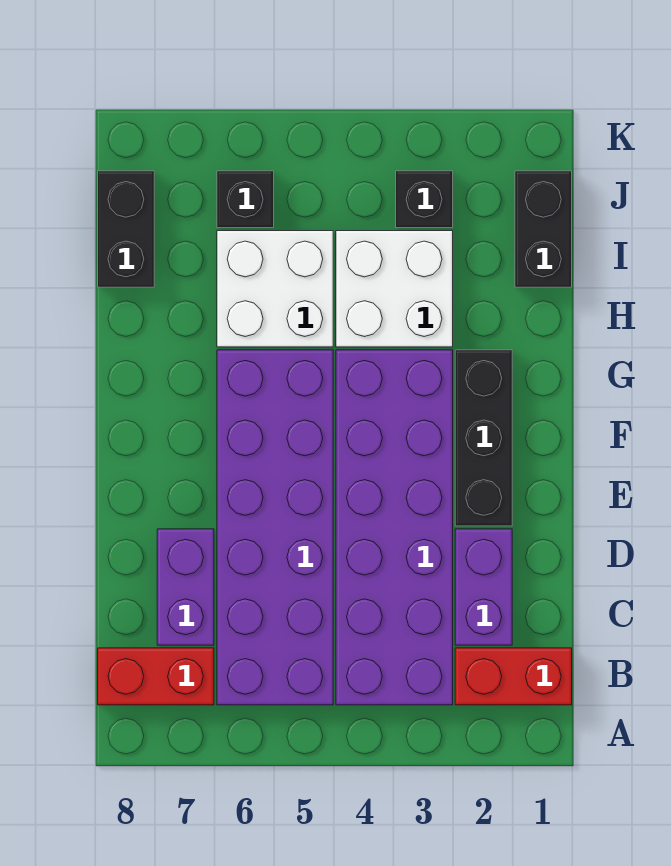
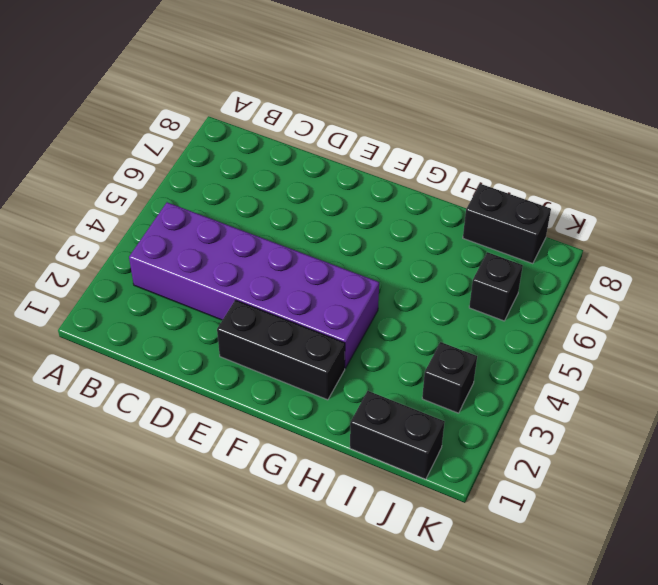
none -> red brick B1:B2 level 1
none -> purple brick B5:G6 level 1
none -> red brick B7:B8 level 1

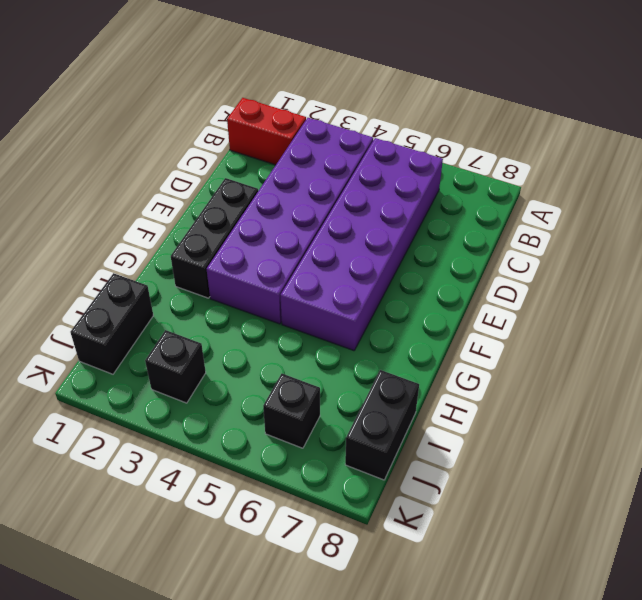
none -> red brick B7:B8 level 1
none -> purple brick C2:D2 level 1
none -> purple brick C7:D7 level 1

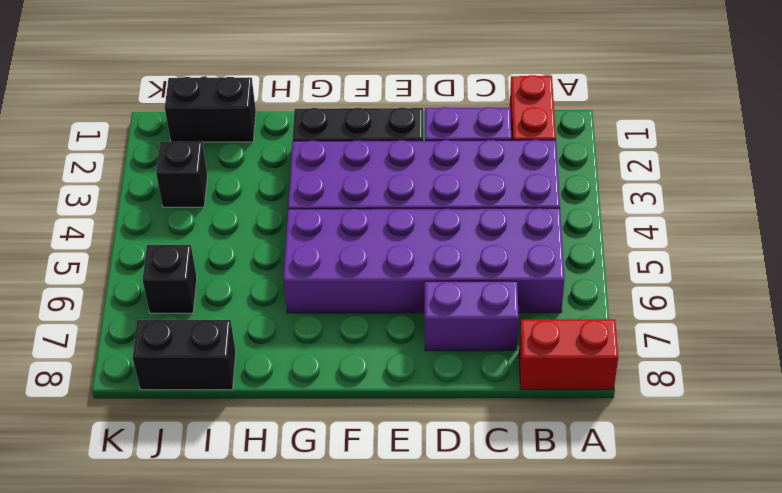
red brick A8:B8 level 1 -> red brick B7:B8 level 1
none -> white brick H3:I4 level 1
none -> white brick H5:I6 level 1

